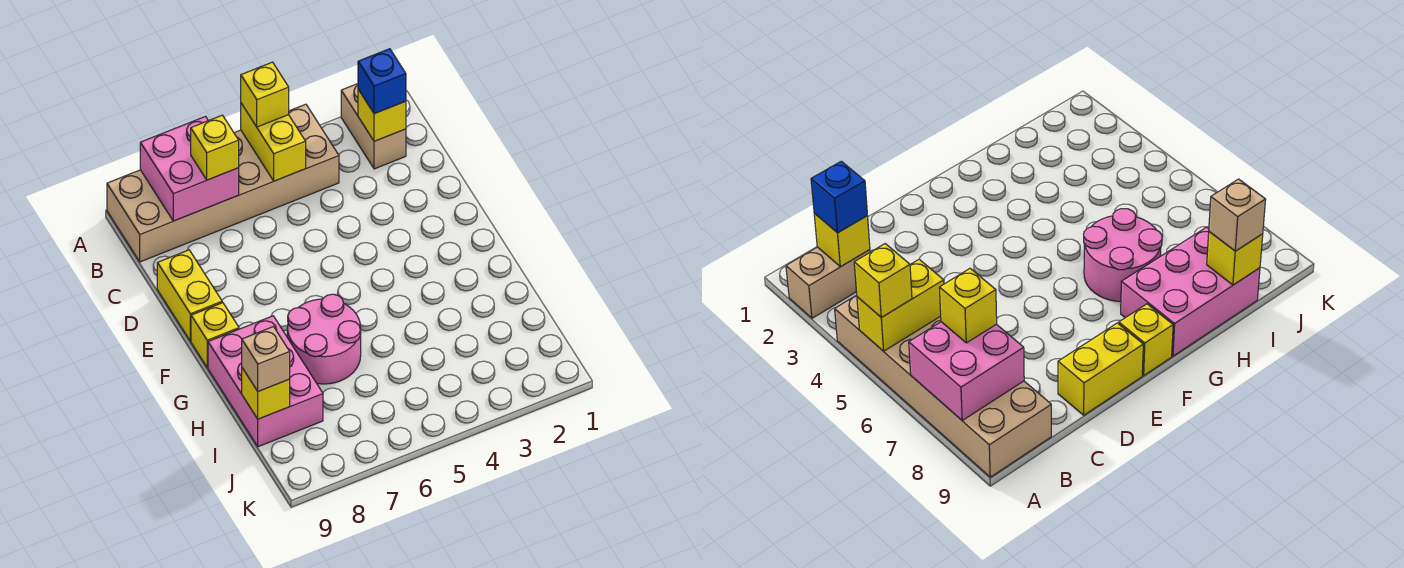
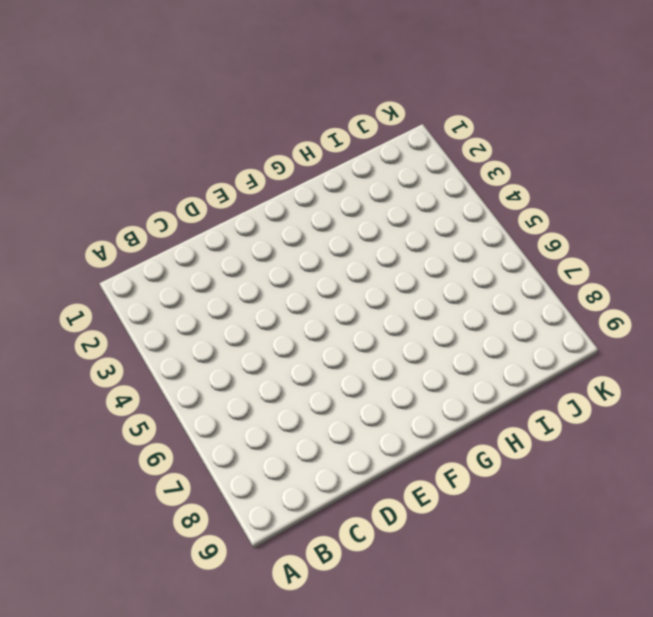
none -> tan brick A2:B2 level 1
none -> tan brick A4:B9 level 1
none -> yellow brick D9:E9 level 1

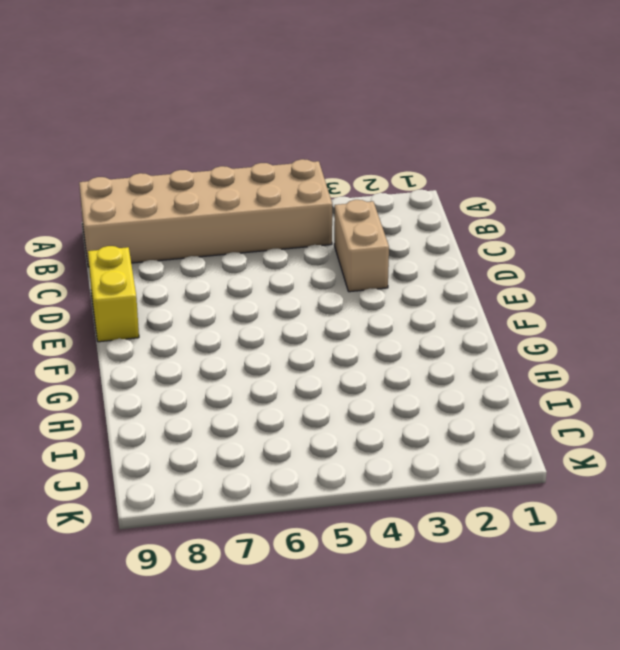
tan brick C3:D3 level 1 -> tan brick A2:B2 level 1
none -> yellow brick F9 level 1
none -> pink round brick G6:H7 level 1
none -> pink brick G8:I9 level 1

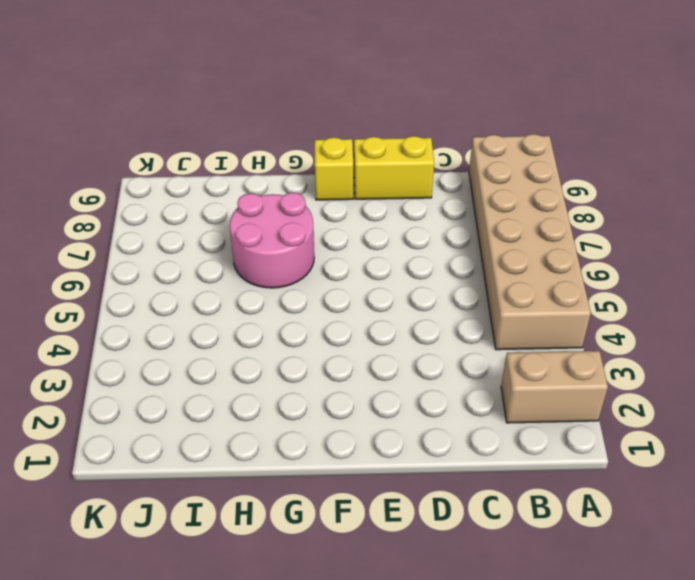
none -> pink brick G8:I9 level 1
none -> yellow brick A5:B5 level 2
none -> pink brick A7:B8 level 2

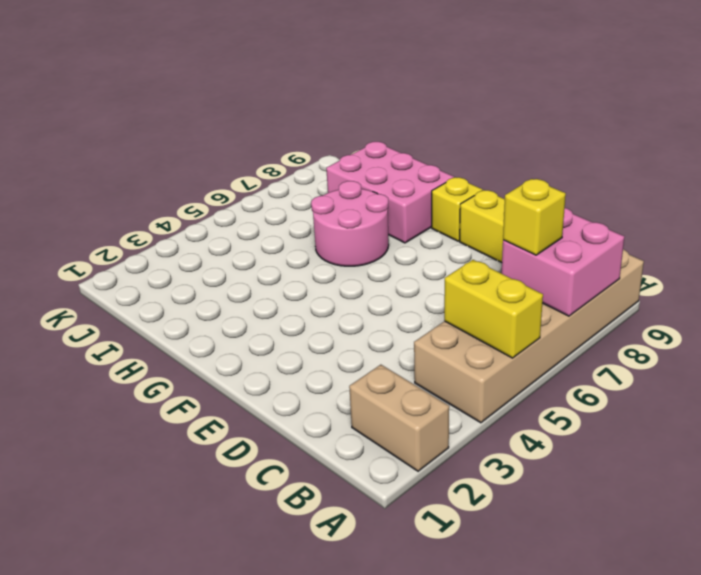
none -> yellow brick B2 level 2
none -> yellow brick I9 level 2
none -> yellow brick A5 level 3

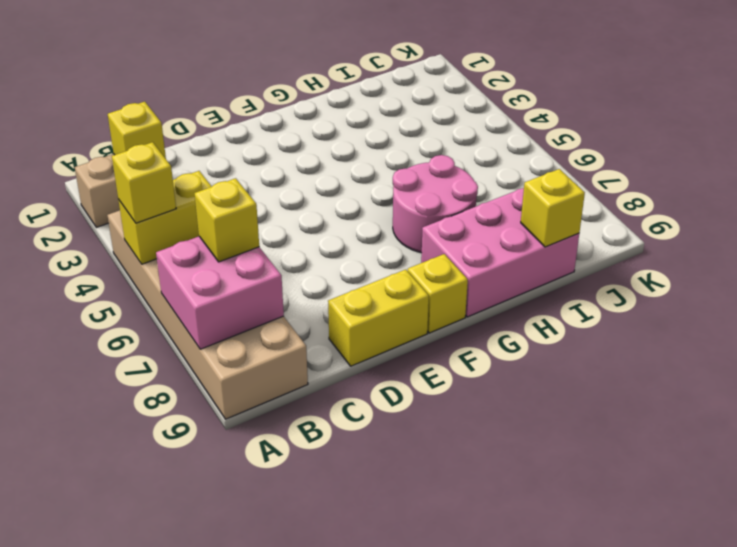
none -> blue brick B2 level 3
none -> tan brick I9 level 3

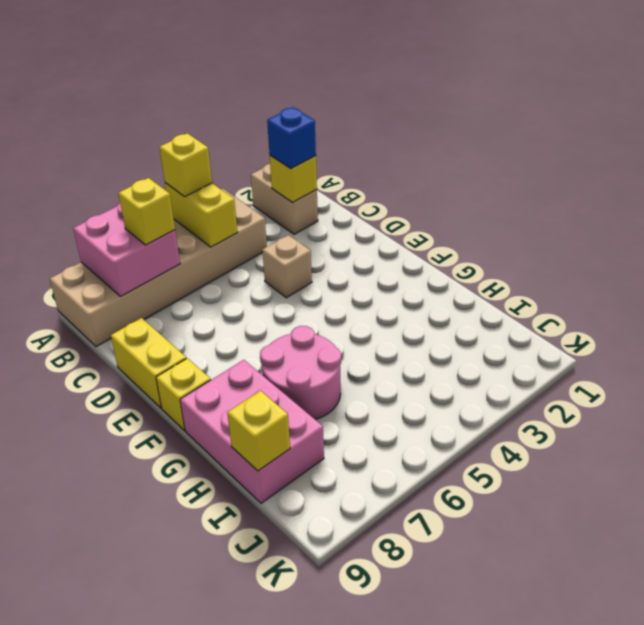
tan brick D4 level 1 -> tan brick I9 level 3

